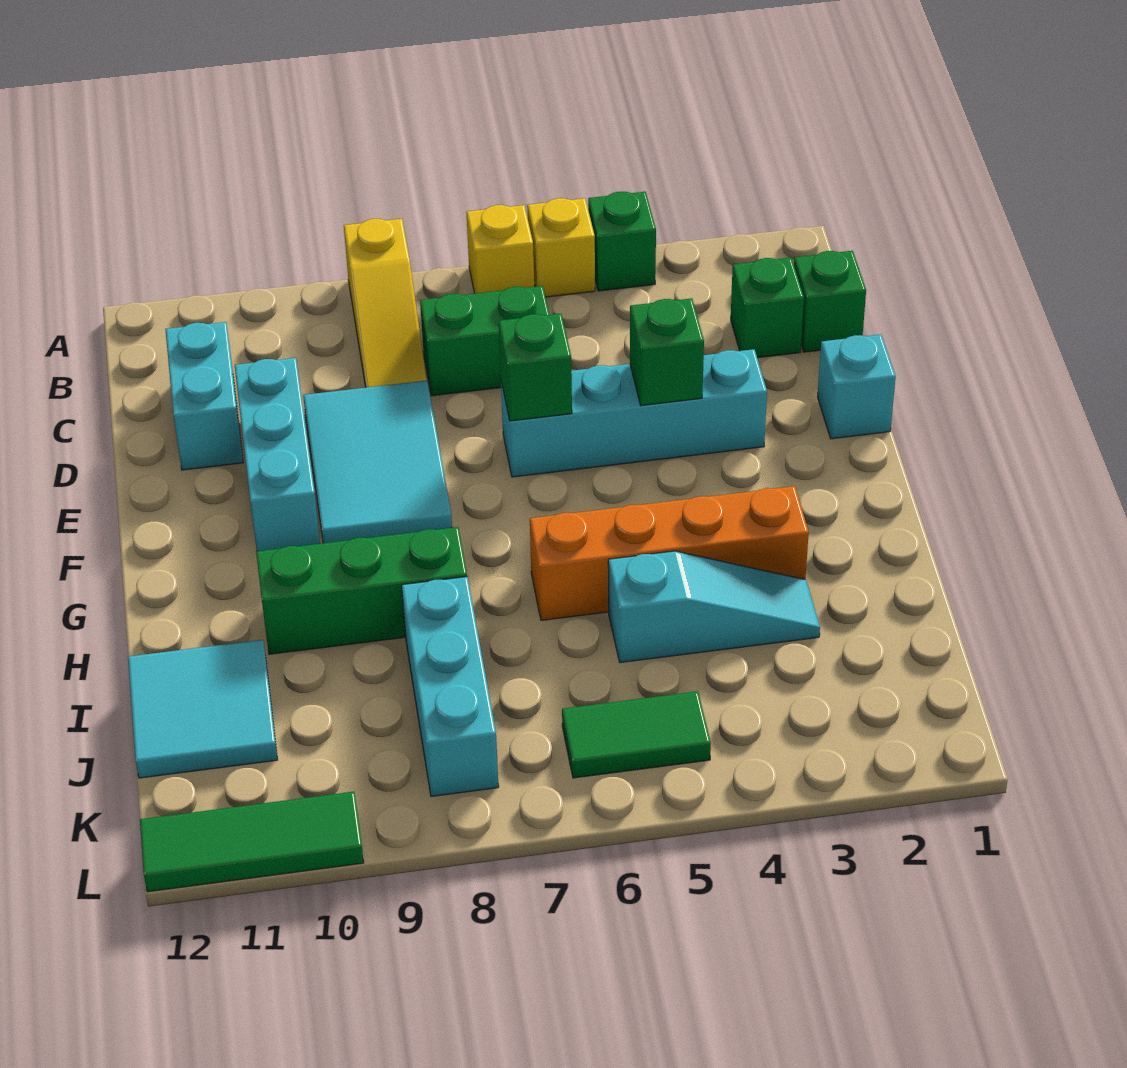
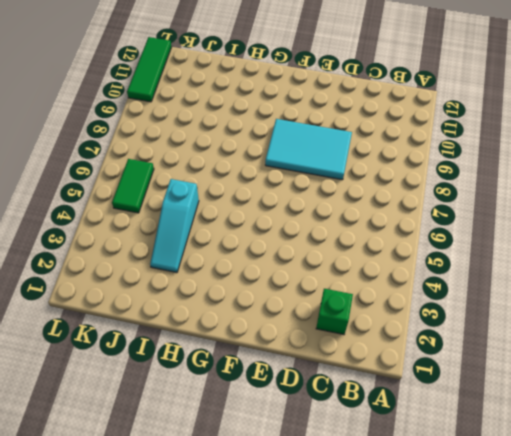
none -> green brick A4 level 1
none -> yellow brick A5 level 1
none -> yellow brick A6 level 1

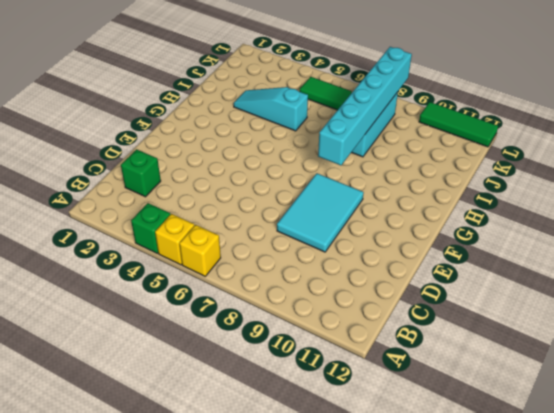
cyan brick G8:L8 level 2 -> none
none -> yellow slope A8:C8 level 1 top A
none -> green brick C1 level 1
none -> green brick C6:C7 level 1

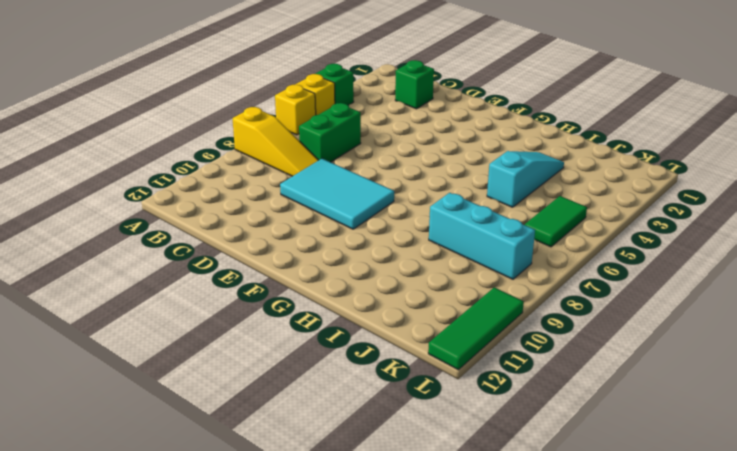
none -> green brick C1 level 1
none -> cyan brick C11:D11 level 1
none -> cyan brick D10:F10 level 1

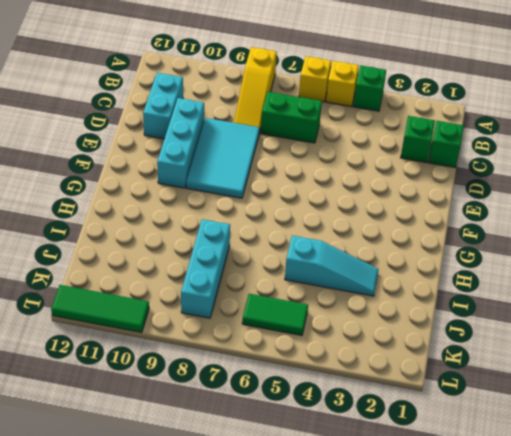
none -> cyan brick E1 level 1
none -> cyan brick E3:E6 level 1
none -> orange brick H3:H6 level 1

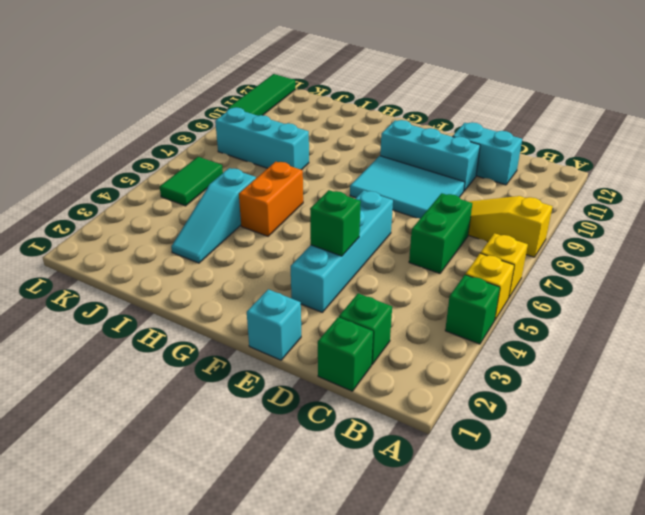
orange brick H5:H6 level 1 -> orange brick H3:H6 level 1
none -> green brick H8:H10 level 1
none -> cyan tile I11:J12 level 1
none -> green brick E6 level 2

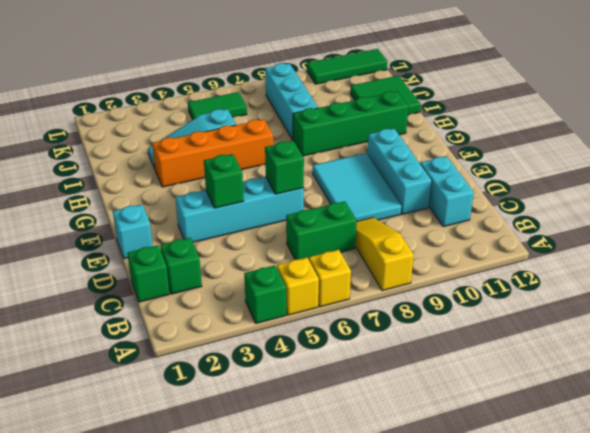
green brick H8:H11 level 1 -> green brick H8:H10 level 1
green tile I11:J12 level 1 -> cyan tile I11:J12 level 1

